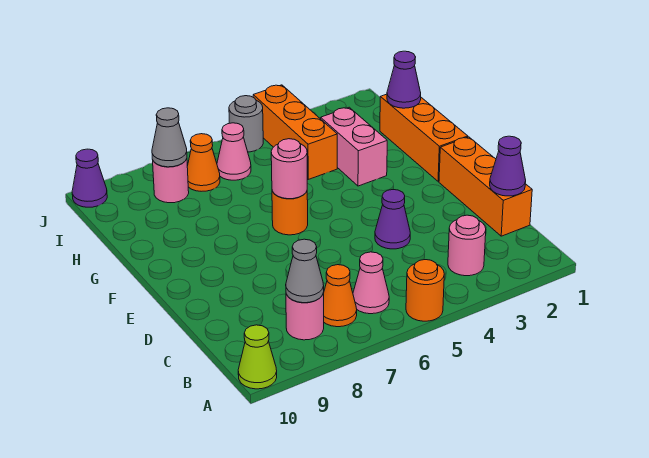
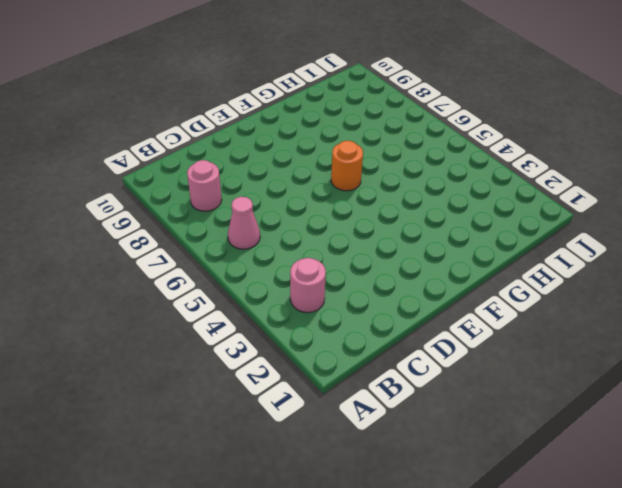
none -> orange round brick A5 level 1
none -> lime cone A10 level 1
none -> orange cone B7 level 1

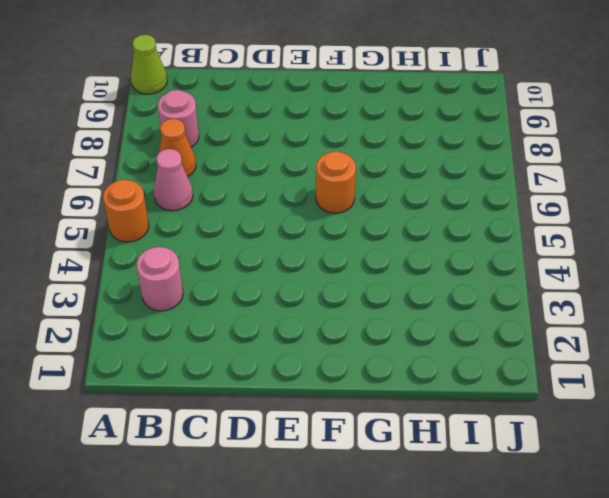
none -> orange brick C1:E1 level 1
none -> purple cone D4 level 1
none -> orange brick F1:H1 level 1

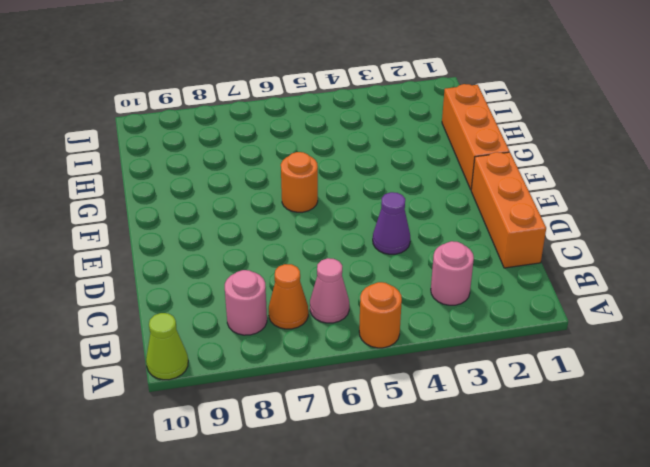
none -> pink brick G3:H3 level 1
none -> orange brick H4:J4 level 1
none -> pink cone I6 level 1

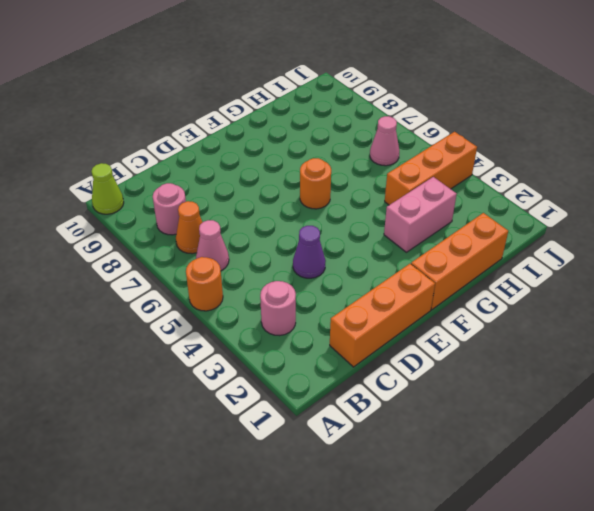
none -> orange cone I7 level 1
none -> pink round brick I8 level 1
none -> grey round brick J5 level 1

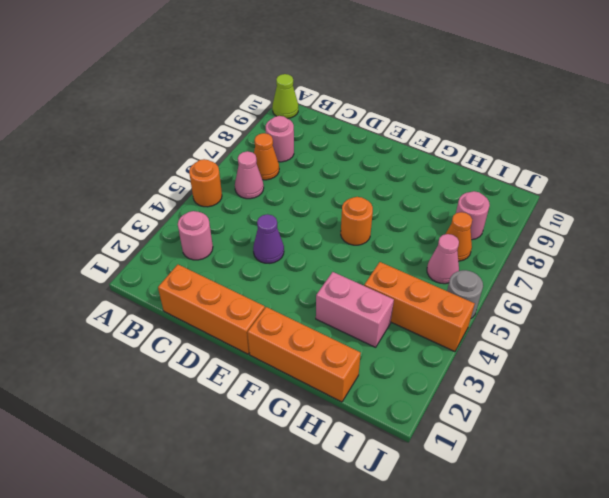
none -> purple cone J10 level 1
none -> grey cone B8 level 2
none -> purple cone C1 level 2

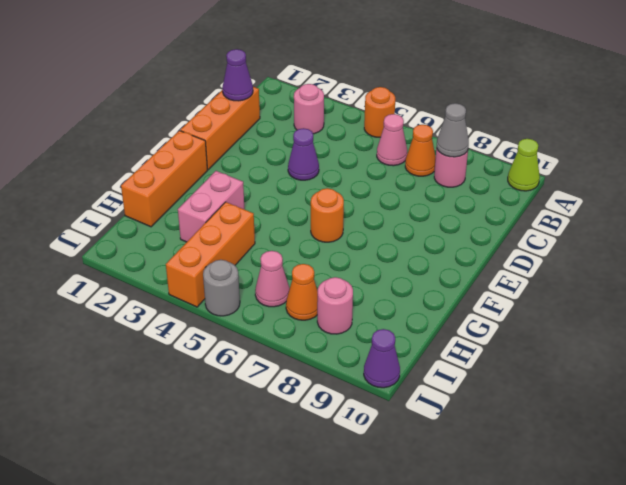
none -> pink round brick F6 level 2
none -> purple cone H1 level 2
none -> grey cone I8 level 2

